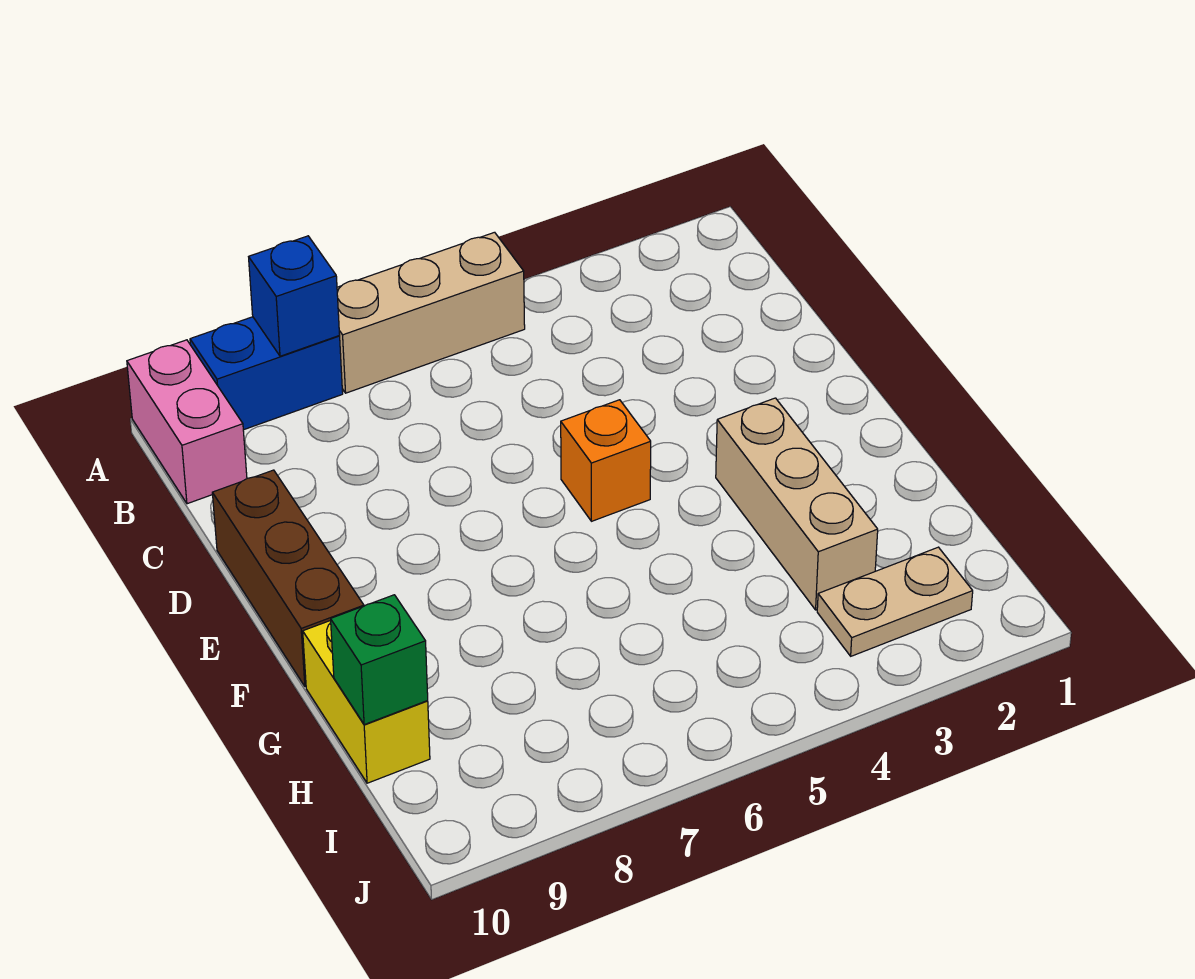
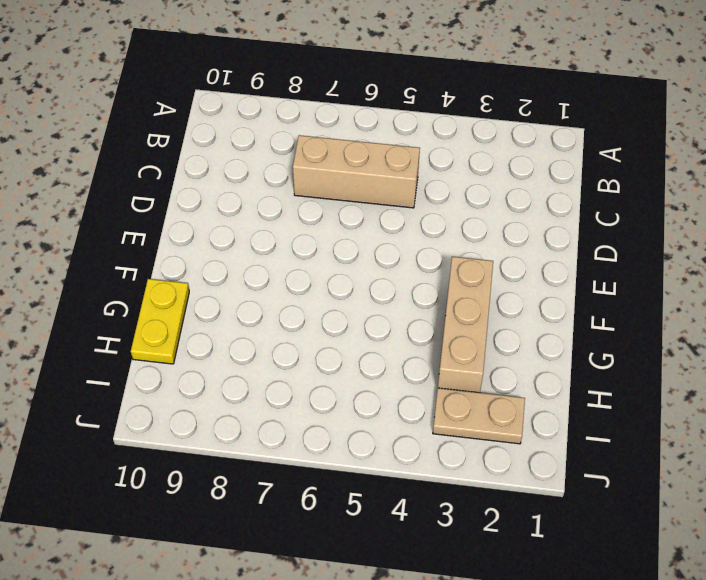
tan brick C5:C7 level 1 -> tan brick A5:A7 level 1
yellow plate G10:H10 level 1 -> yellow brick G10:H10 level 1
none -> blue brick A8:A9 level 1
none -> pink brick A10:B10 level 1

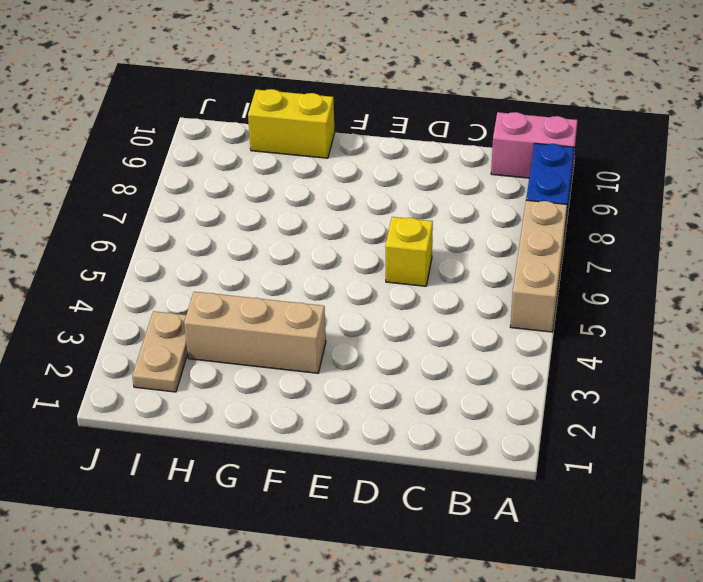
yellow brick D6 level 1 -> none
none -> brown brick D10:F10 level 1
none -> orange brick E5 level 1

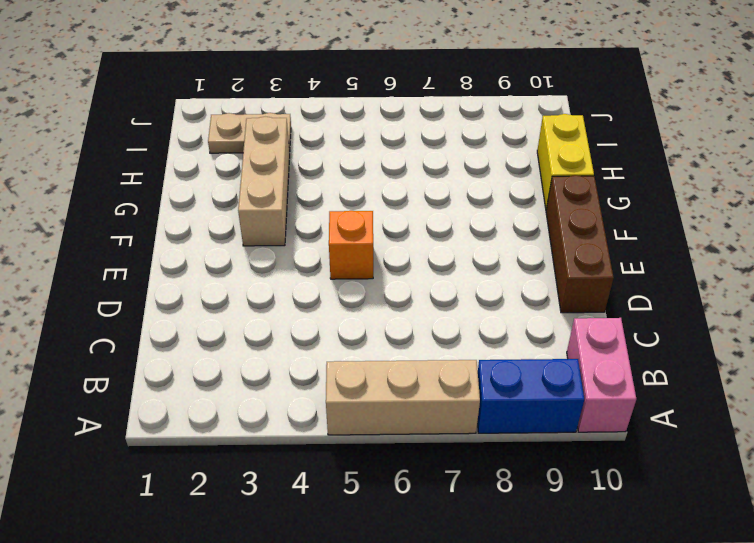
none -> blue brick A8 level 2
none -> green brick H10 level 2

